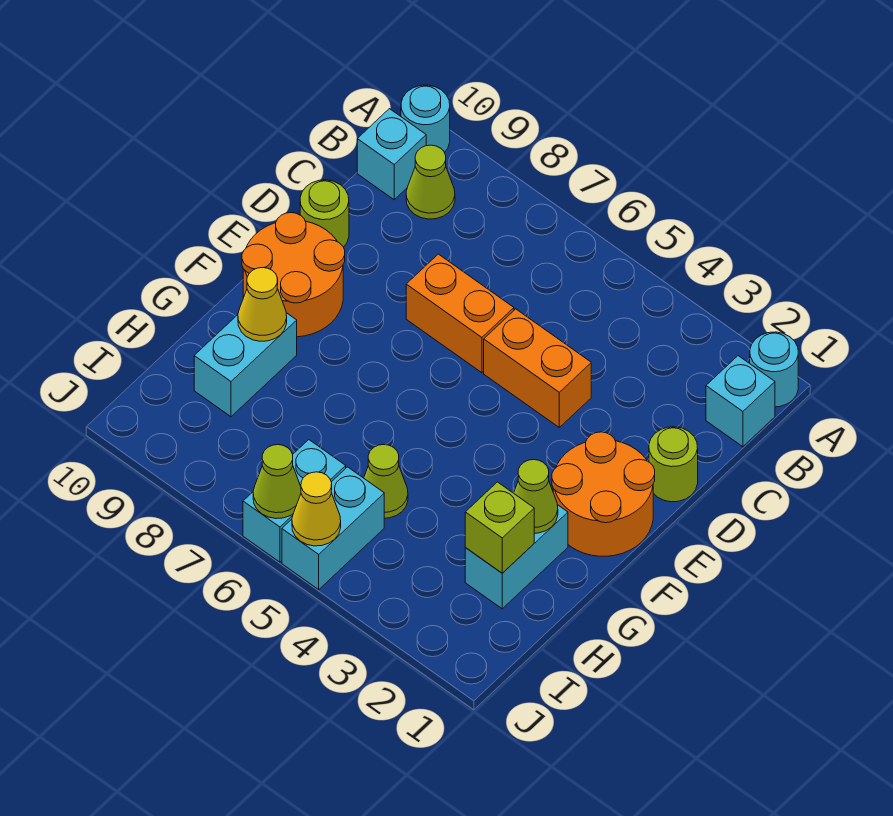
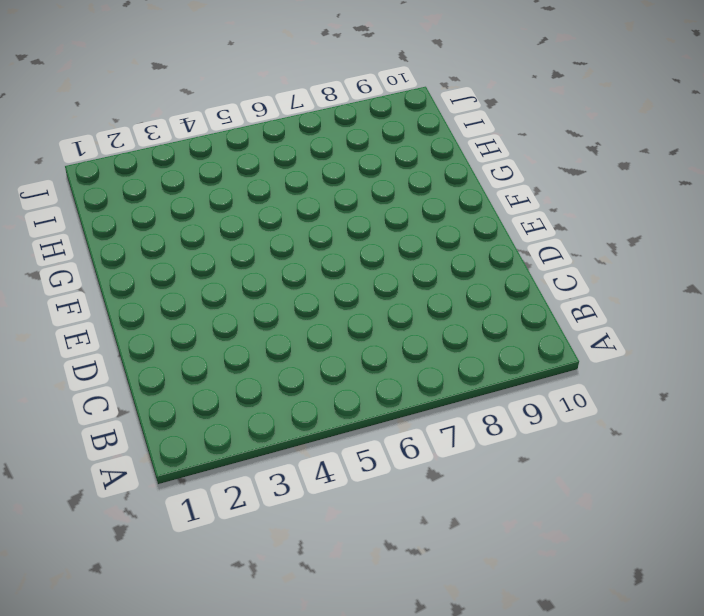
none -> cyan round brick A1 level 1
none -> cyan round brick A10 level 1
none -> cyan brick B1 level 1

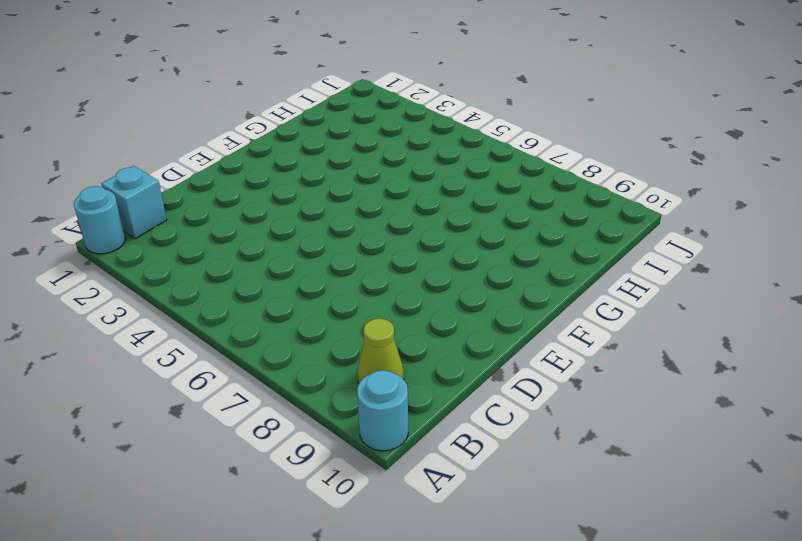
none -> cyan brick B10 level 1
none -> lime round brick D1 level 1
none -> orange brick D4:D5 level 1

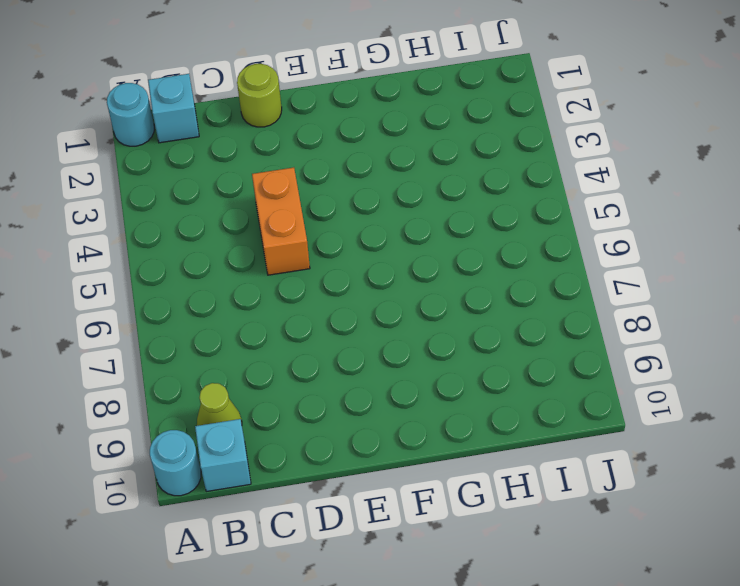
none -> orange brick D6:D7 level 1
none -> lime round brick D10 level 1
none -> orange round brick E1:F2 level 1

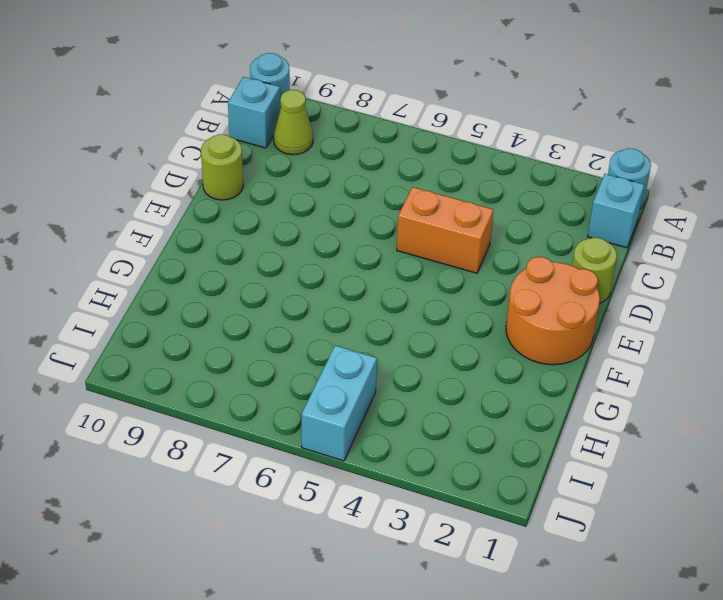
none -> orange brick D6:D7 level 1
none -> orange round brick E9:F10 level 1
none -> cyan brick G2:H2 level 1

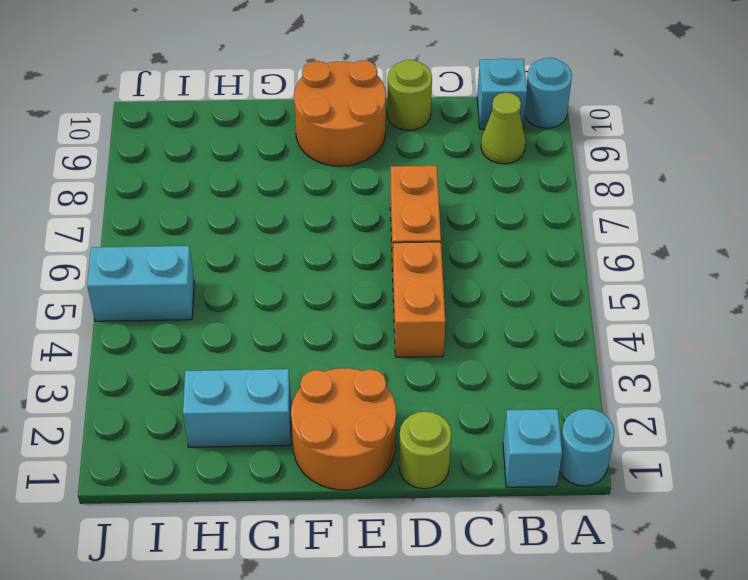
none -> cyan brick G9:H9 level 1
none -> lime cone H5 level 1
none -> cyan brick I6:J6 level 1

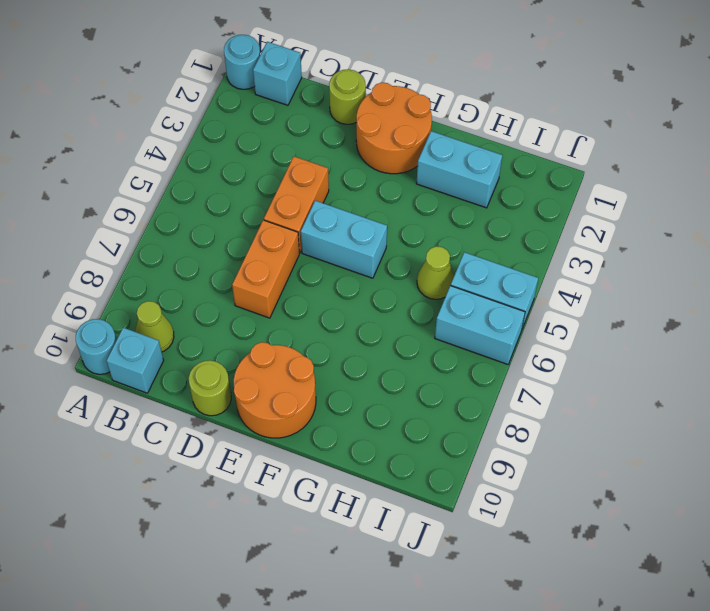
cyan brick E5:F5 level 1 -> cyan brick G9:H9 level 1
none -> lime cone G2 level 2
none -> yellow cone G9 level 2
none -> lime brick H2 level 2

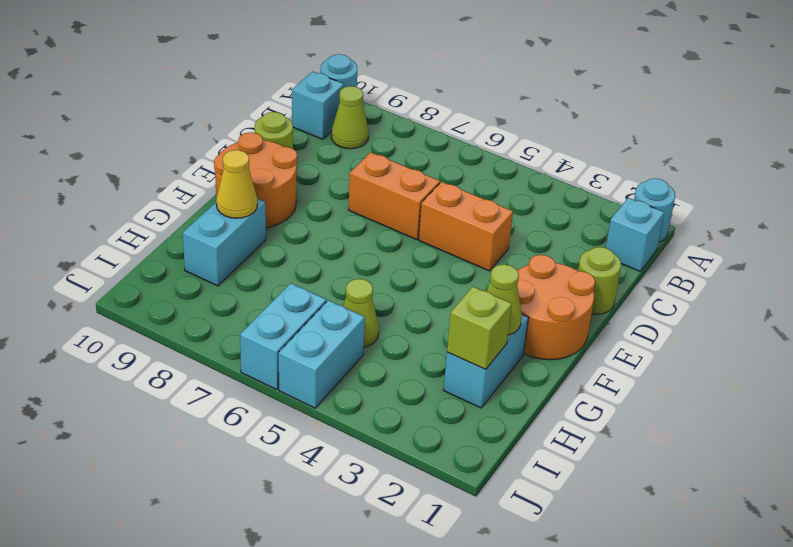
none -> yellow cone J5 level 2
none -> lime cone J6 level 2

